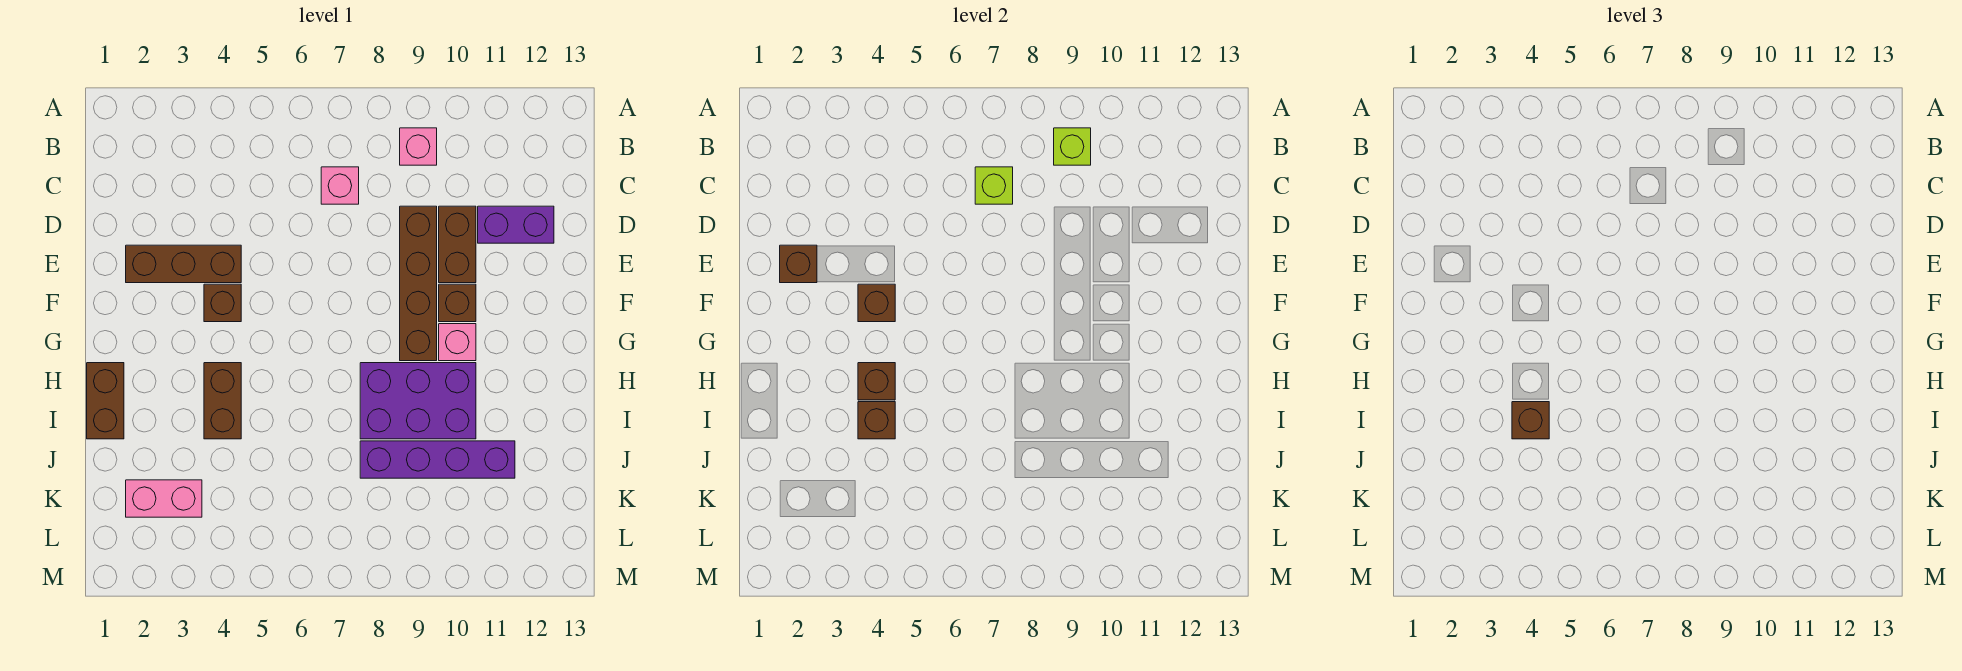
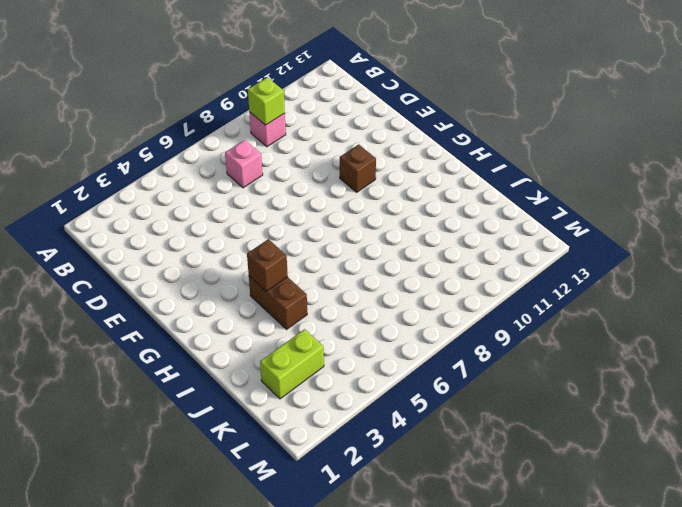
lime brick K2:K3 level 1 -> pink brick K2:K3 level 1
none -> brown brick D9:G9 level 1
none -> brown brick D10:E10 level 1
none -> purple brick D11:D12 level 1

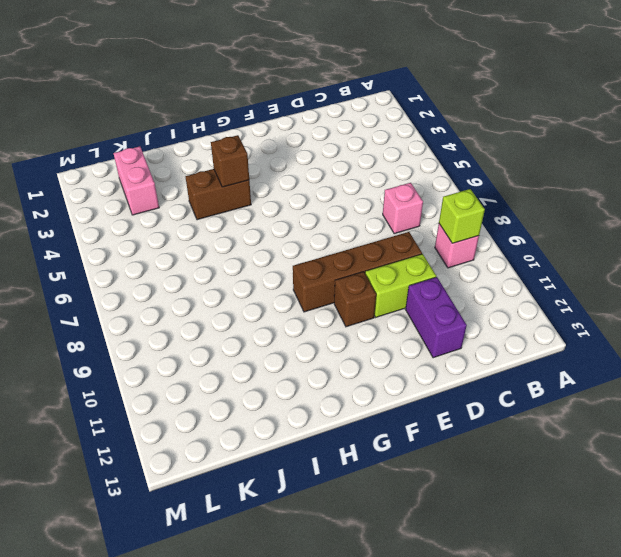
lime brick D10:E10 level 1 -> brown brick D10:E10 level 1
none -> brown brick E2:E4 level 1
none -> brown brick F4 level 1
none -> pink brick G10 level 1

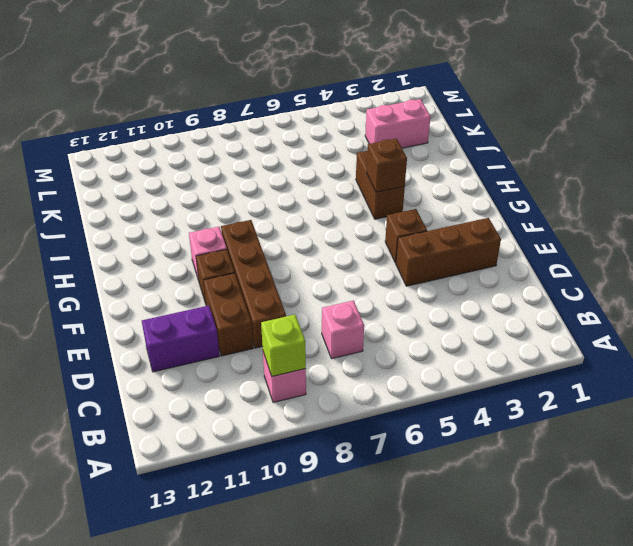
none -> brown brick H1:I1 level 1
none -> purple brick H8:I10 level 1
none -> purple brick J8:J11 level 1

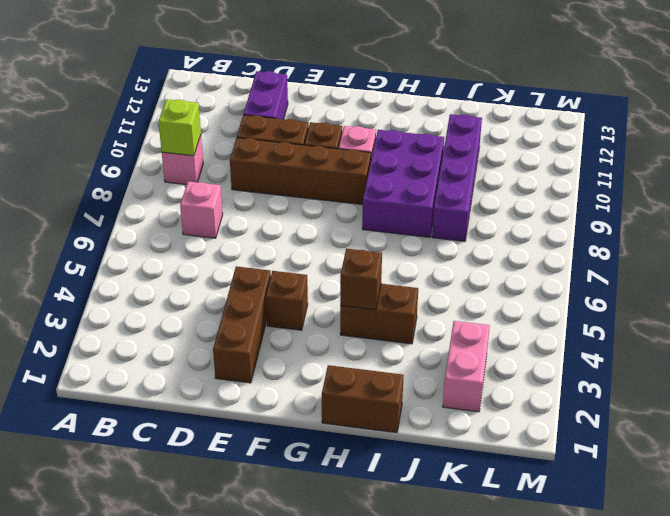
none -> lime brick C7 level 2
none -> brown brick E2 level 2
none -> brown brick F4 level 2

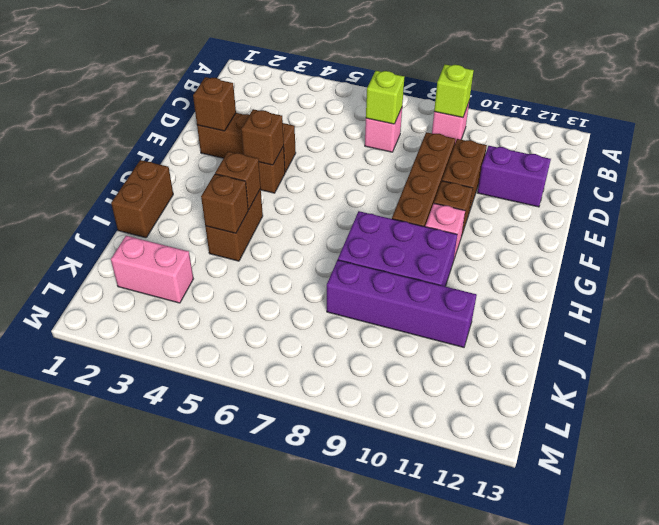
none -> brown brick I4 level 3

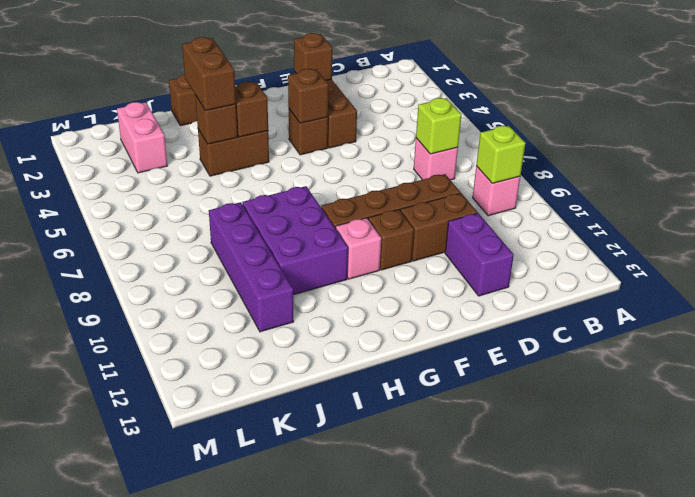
brown brick I3:I4 level 3 -> brown brick I4 level 3

